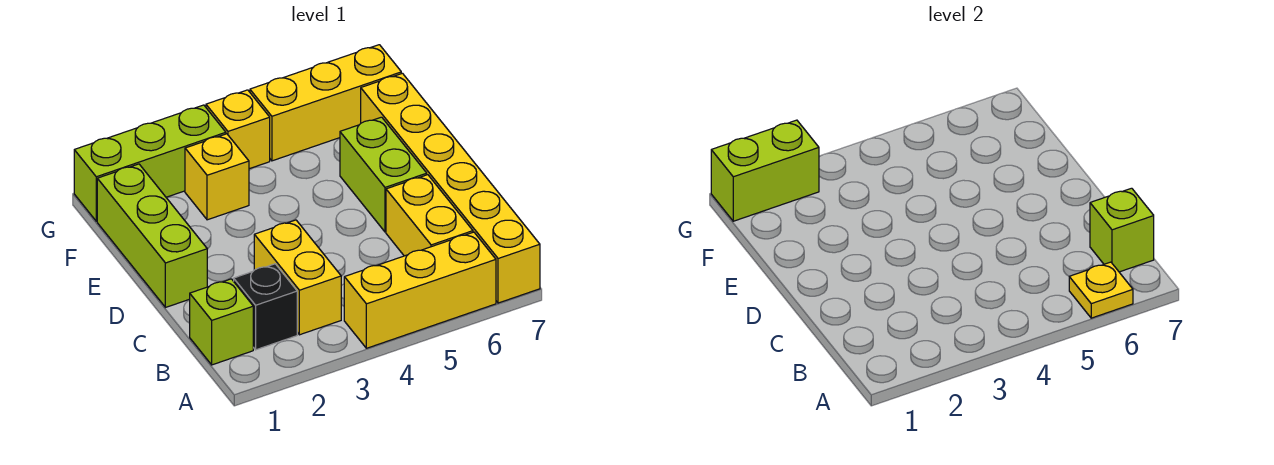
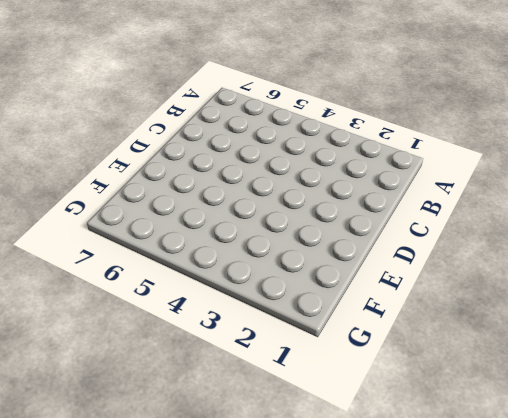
none -> yellow brick A4:A6 level 1
none -> yellow brick A7:F7 level 1
none -> lime brick B1 level 1

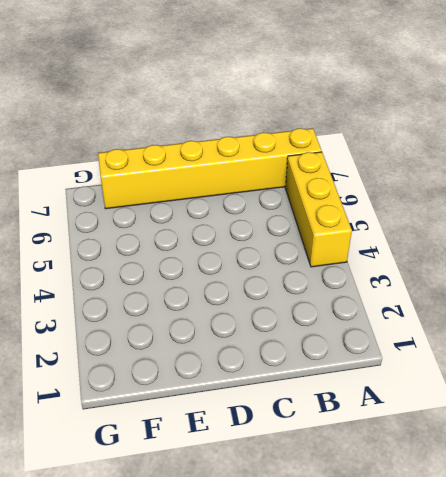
none -> lime brick B1 level 1
none -> black brick B2 level 1
none -> yellow brick B3:C3 level 1

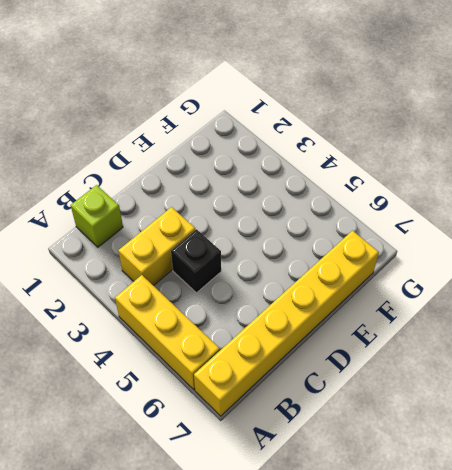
black brick C4 level 1 -> black brick B2 level 1
none -> yellow brick B6:C6 level 1
none -> lime brick D1:F1 level 1
none -> lime brick D6:E6 level 1

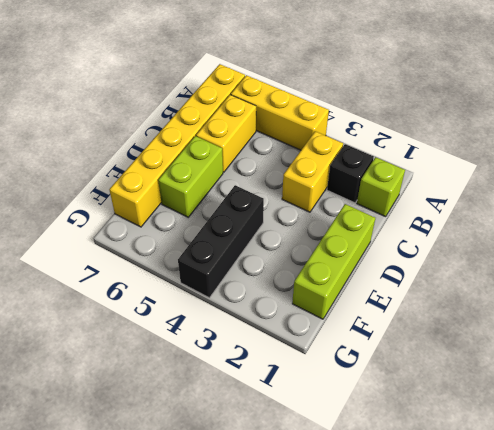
black brick E4:G4 level 1 -> yellow brick G4 level 1
none -> yellow brick F3 level 1
none -> lime brick G1:G3 level 1
none -> yellow brick G5:G7 level 1

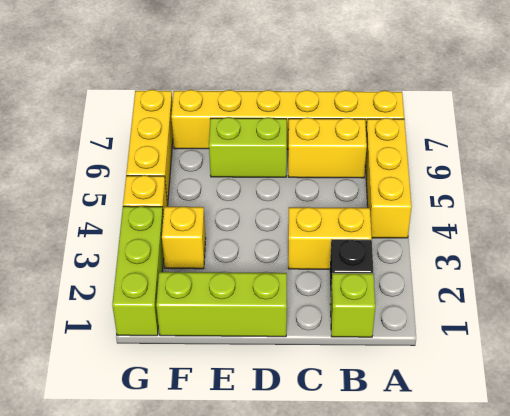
none -> yellow plate A6 level 2
none -> lime brick B7 level 2
none -> lime brick G1:G2 level 2

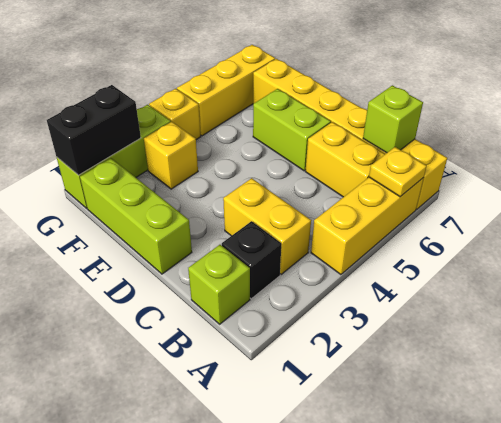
black brick G1:G2 level 2 -> lime brick G1:G2 level 2

